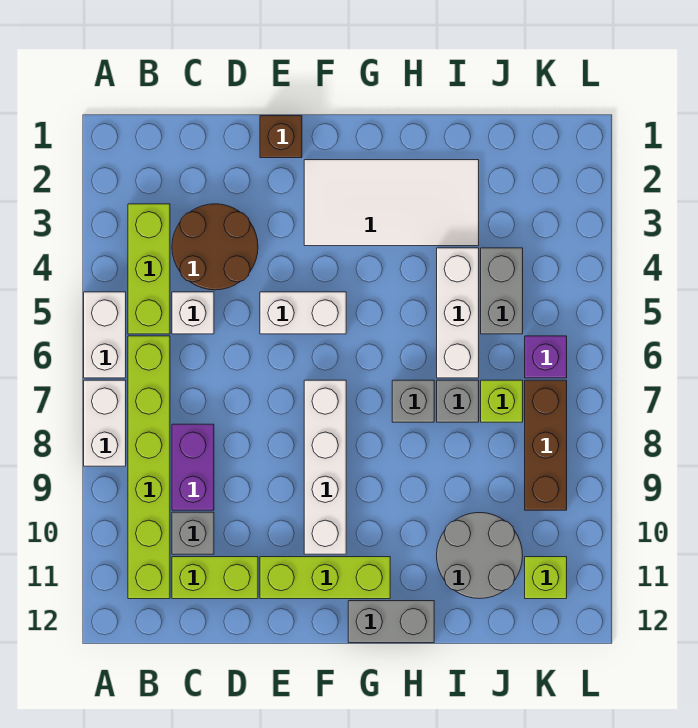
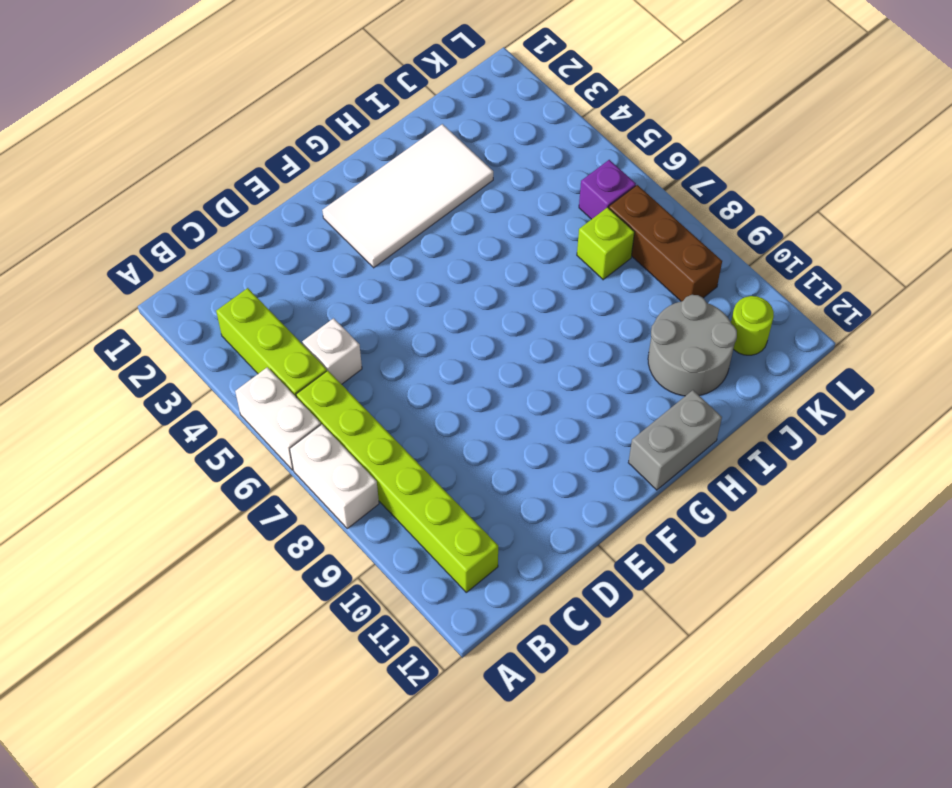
lime round brick K11 level 1 -> lime brick K11 level 1
none -> brown round brick C3:D4 level 1
none -> purple brick C8:C9 level 1
none -> grey brick C10 level 1

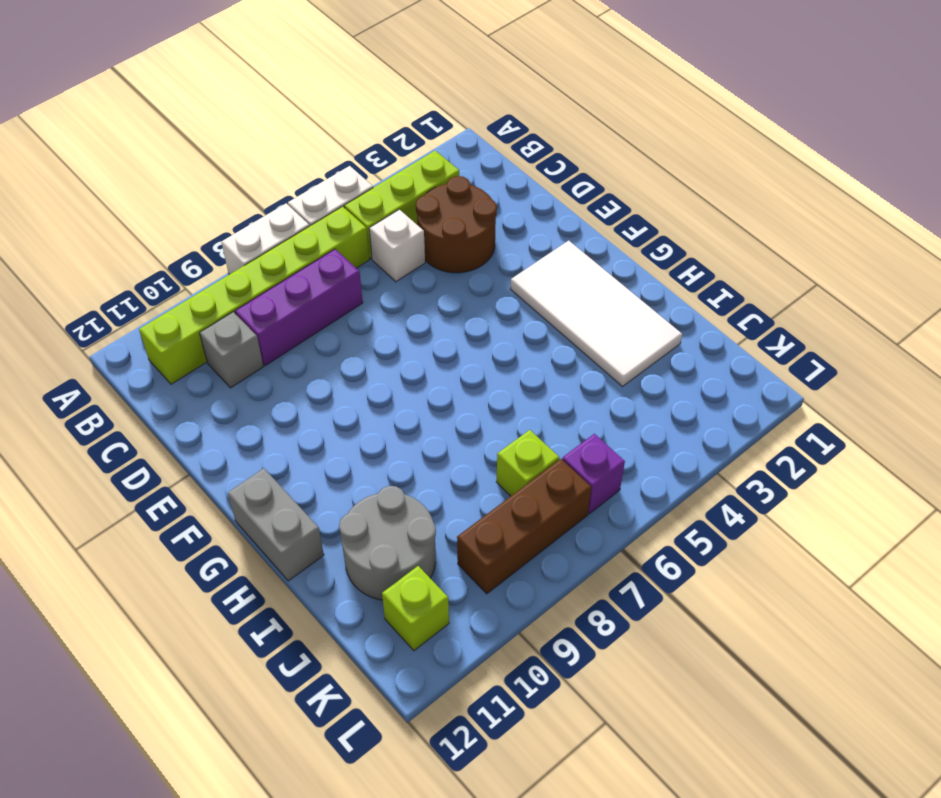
purple brick C7:C9 level 1 -> purple brick C8:C9 level 1
none -> lime brick C11:D11 level 1
none -> brown brick E1 level 1
none -> white brick E5:F5 level 1

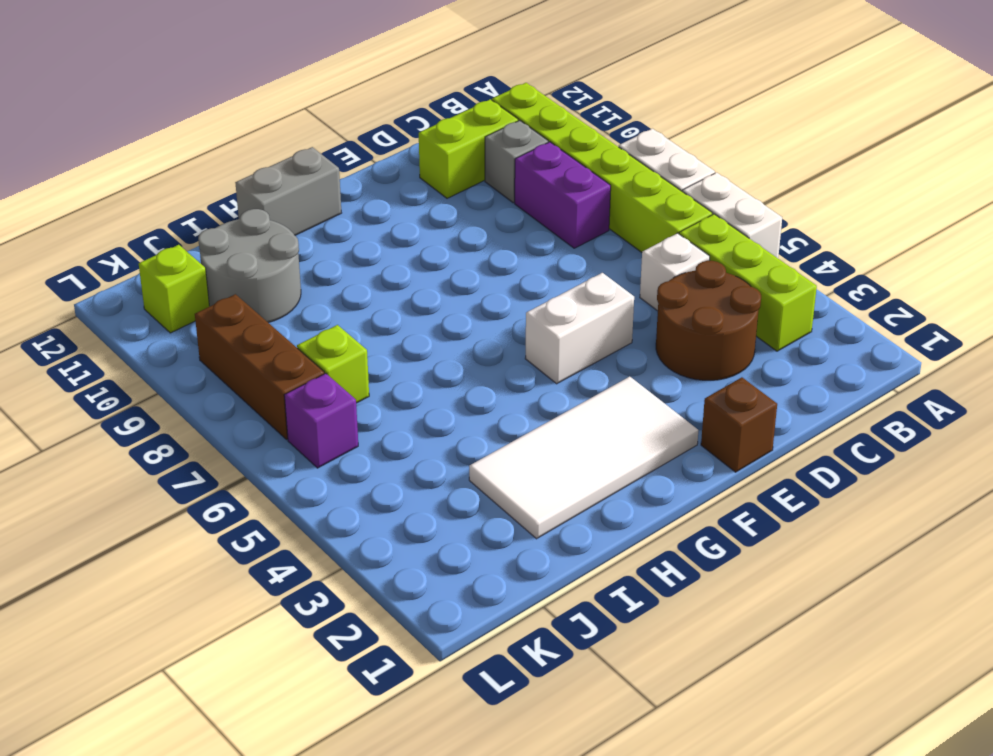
none -> lime brick E11:G11 level 1
none -> white brick F7:F10 level 1
none -> grey brick H7 level 1

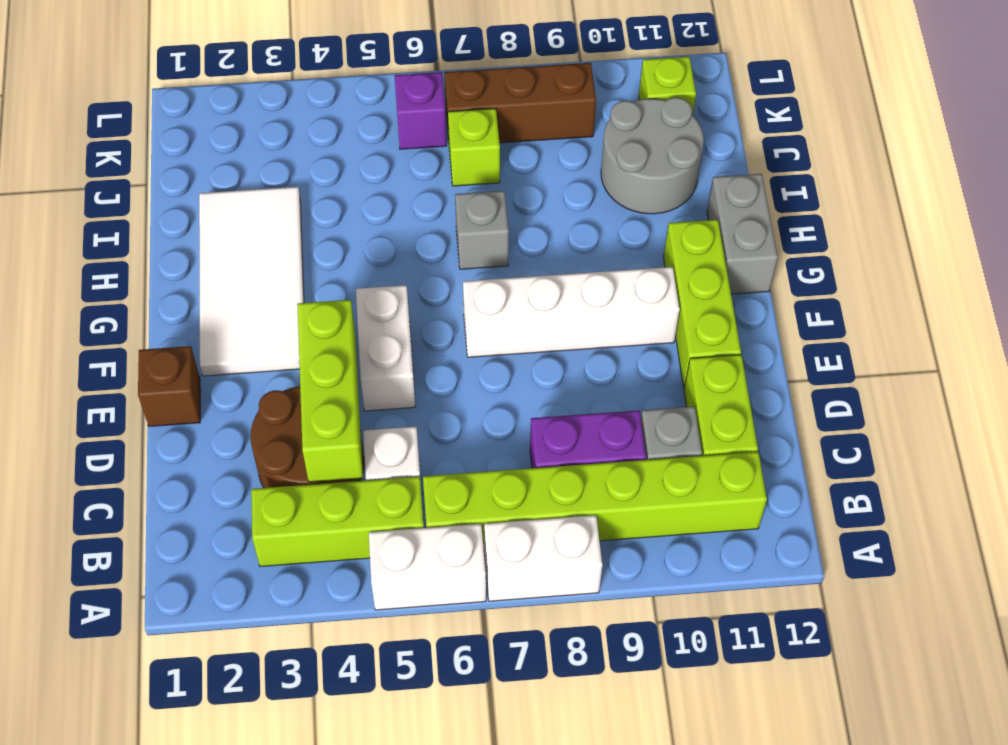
lime brick C4:E4 level 2 -> none
none -> white brick I4:I6 level 1
none -> grey brick I7 level 1
none -> grey brick J4:J5 level 1

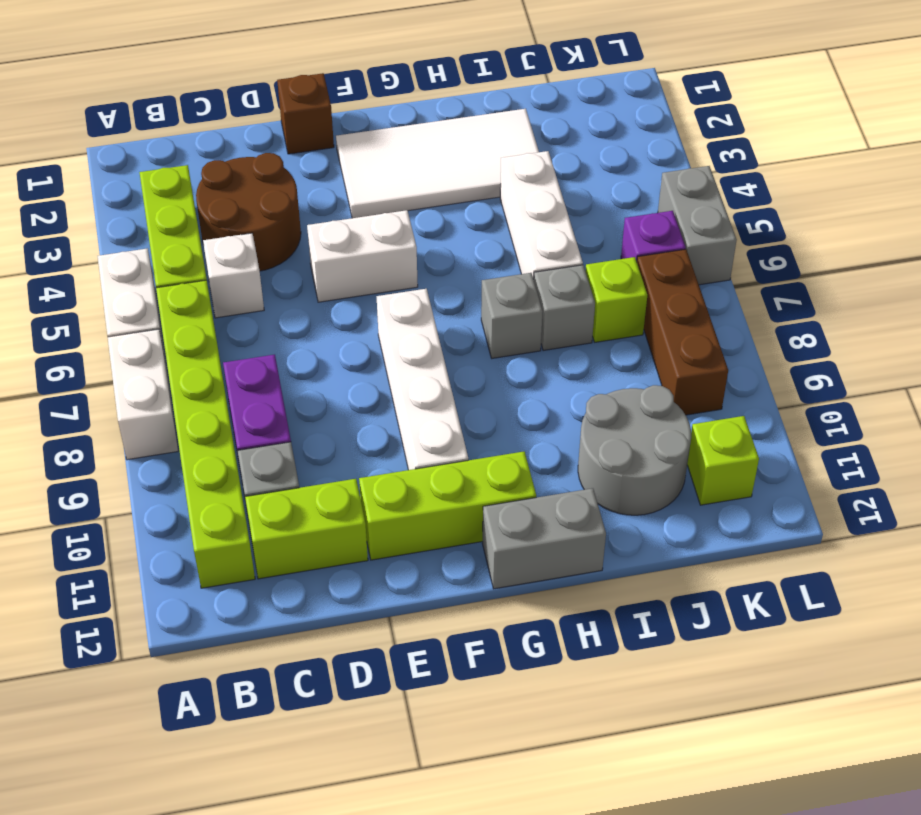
grey brick L5:L6 level 1 -> grey brick J4:J5 level 1

